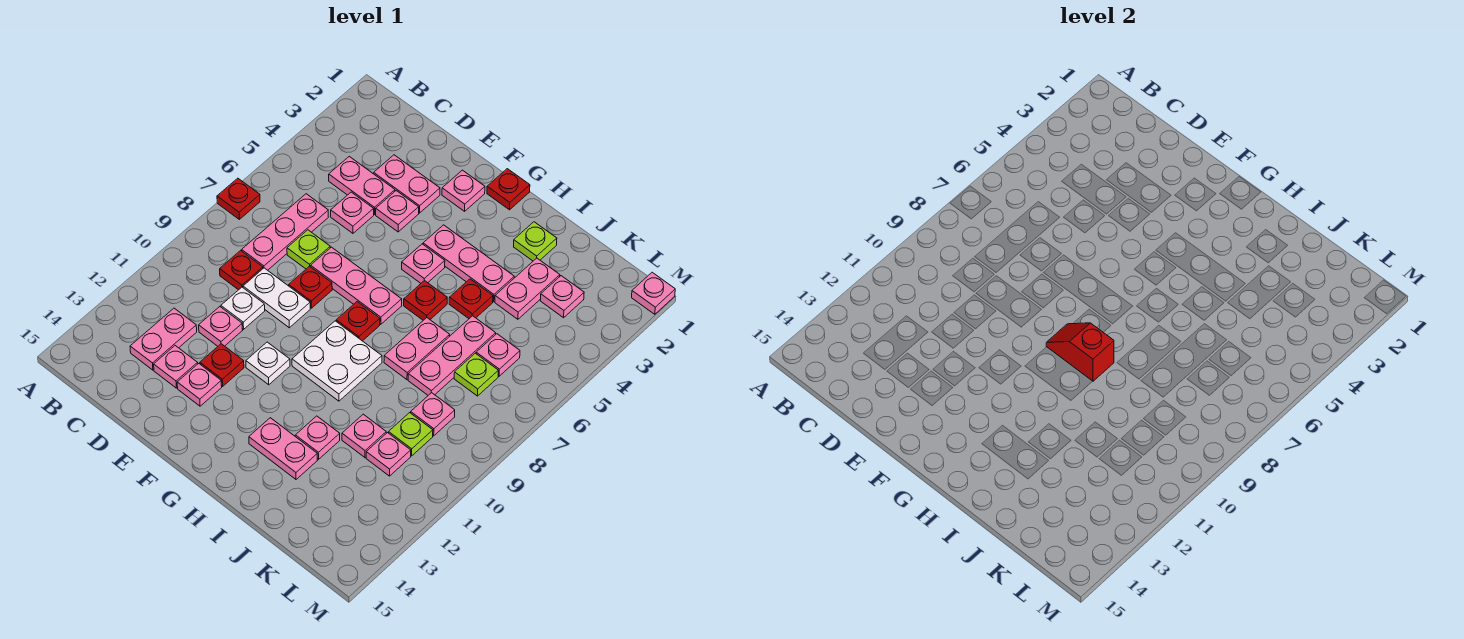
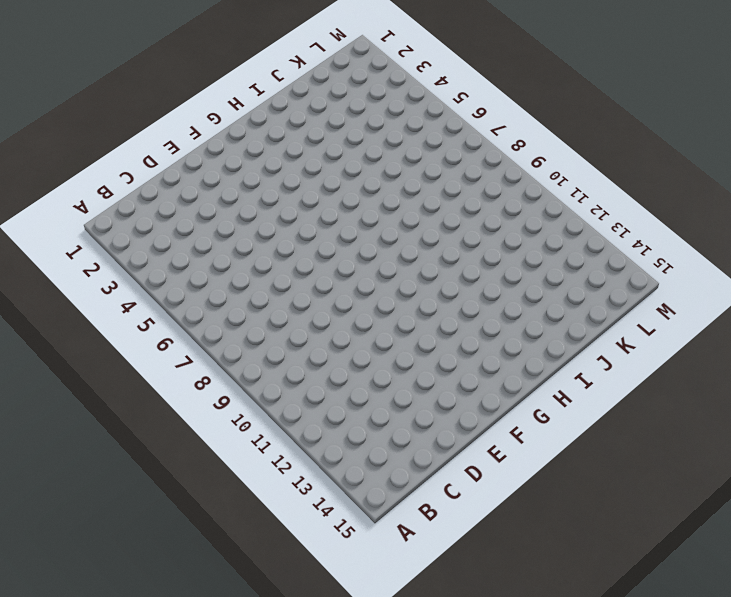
none -> red plate A7 level 1
none -> pink plate C4:D4 level 1
none -> pink plate C6:C8 level 1
none -> red plate C9 level 1

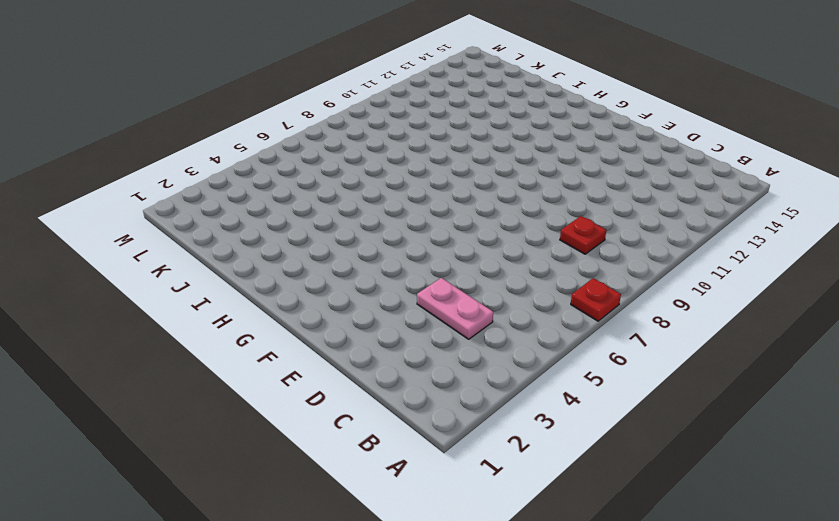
none -> pink plate C6:C8 level 1
none -> pink plate C12:C13 level 1
none -> pink plate D3:E3 level 1
none -> pink plate D5 level 1

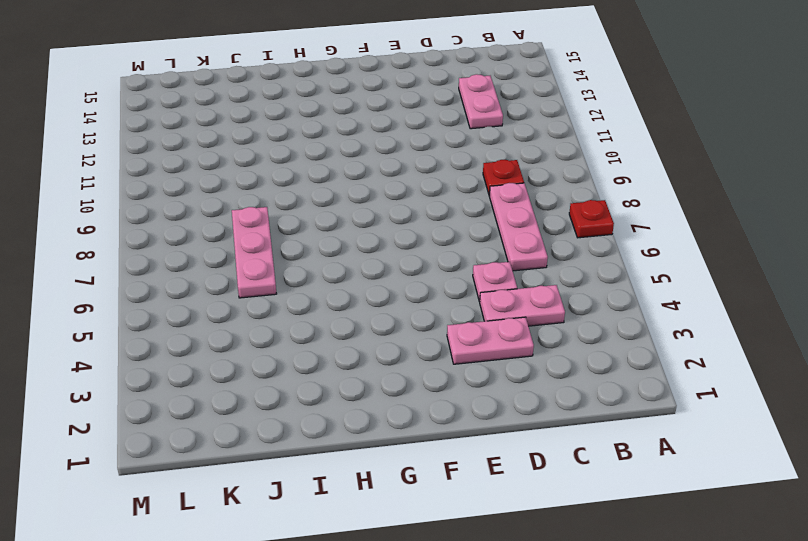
none -> lime plate D7 level 1
none -> white plate D9:E9 level 1
none -> white plate D10 level 1
none -> pink plate D11 level 1

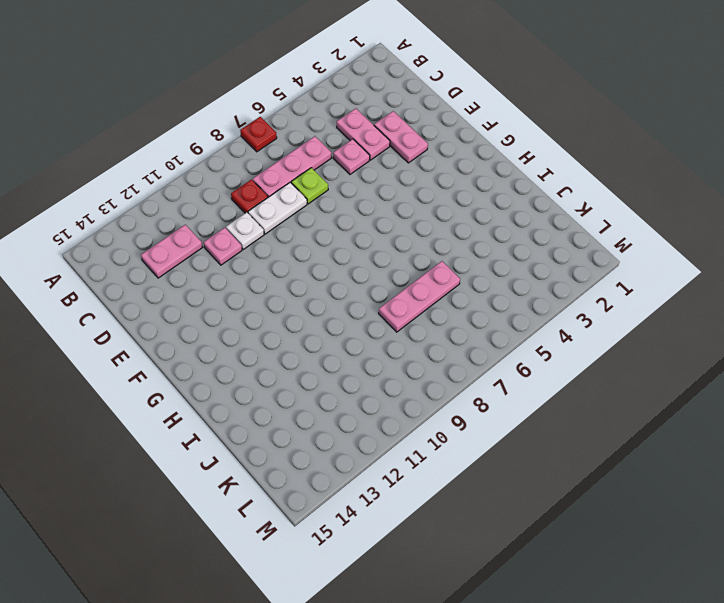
white plate D8:D9 level 1 -> white plate D9:E9 level 1
none -> pink plate D13 level 1
none -> pink plate E4 level 1
none -> pink plate E7:G7 level 1
none -> red plate E8 level 1

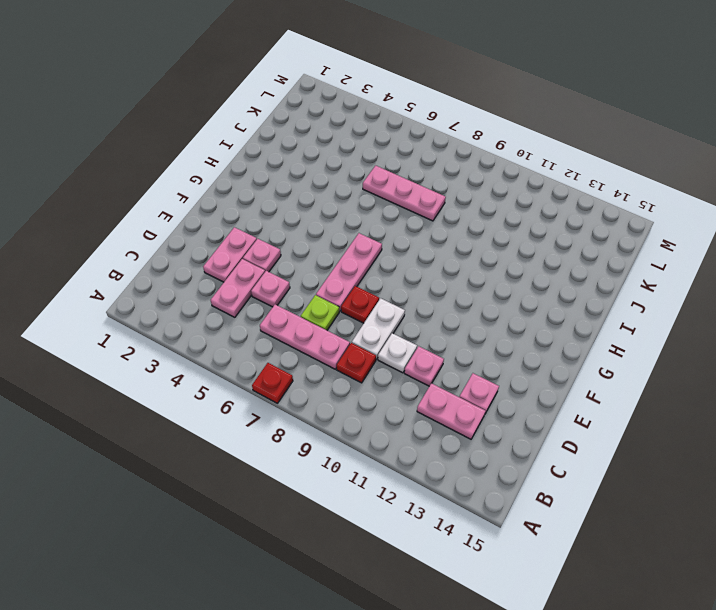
none -> red plate E12 level 1
none -> pink plate E13 level 1
none -> pink plate F2 level 1
none -> white plate F11 level 1

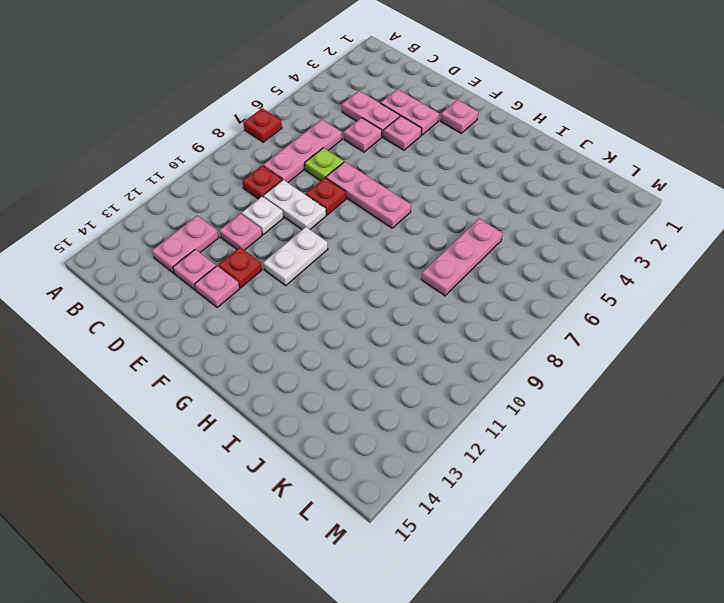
white plate F10:F11 level 1 -> white plate F11 level 1
none -> red plate G1 level 1
none -> pink plate G4:I4 level 1
none -> pink plate G5 level 1
none -> red plate G8 level 1

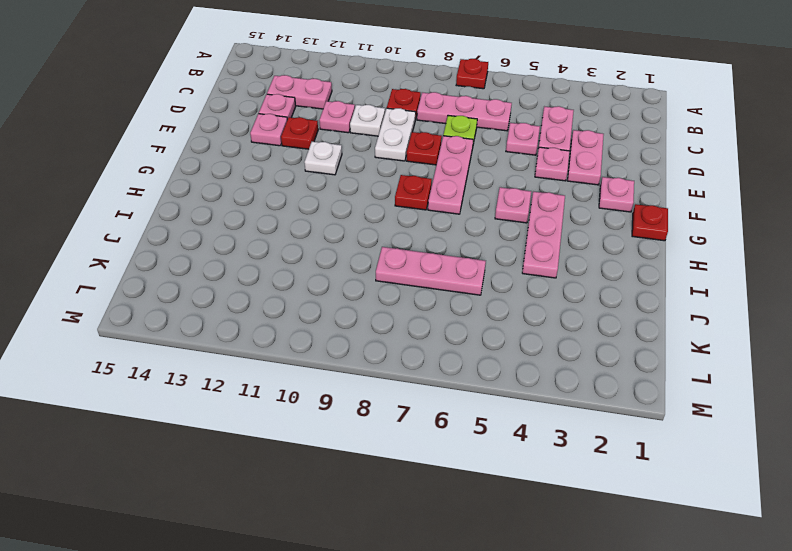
none -> white plate G9:H10 level 1
none -> red plate H6 level 1
none -> pink plate H13:I13 level 1
none -> lime plate I2 level 1

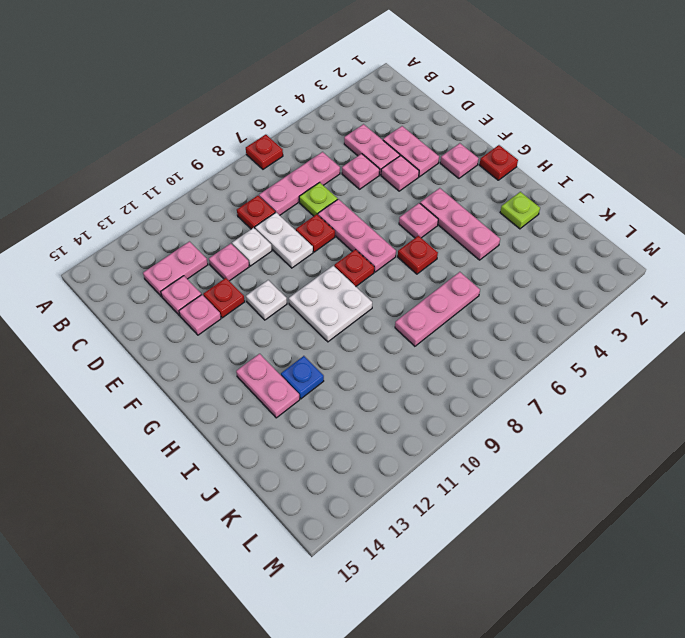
blue plate I12 level 1 -> pink plate I12 level 1
none -> red plate I5 level 1
none -> pink plate I7:I8 level 1
none -> pink plate J3:J4 level 1
none -> pink plate J11 level 1

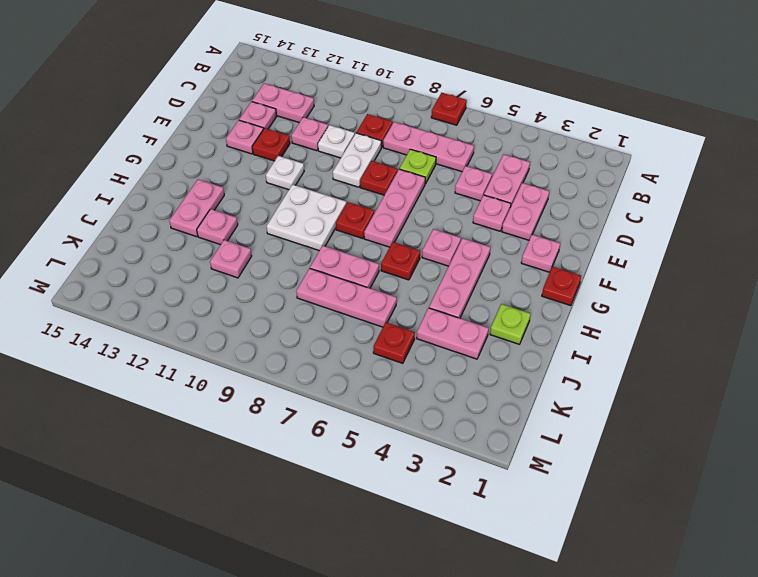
red plate K5 level 1 -> red plate I5 level 1
none -> pink plate K3 level 1
none -> pink plate K6 level 1
none -> lime plate K7 level 1
none -> pink plate K9 level 1

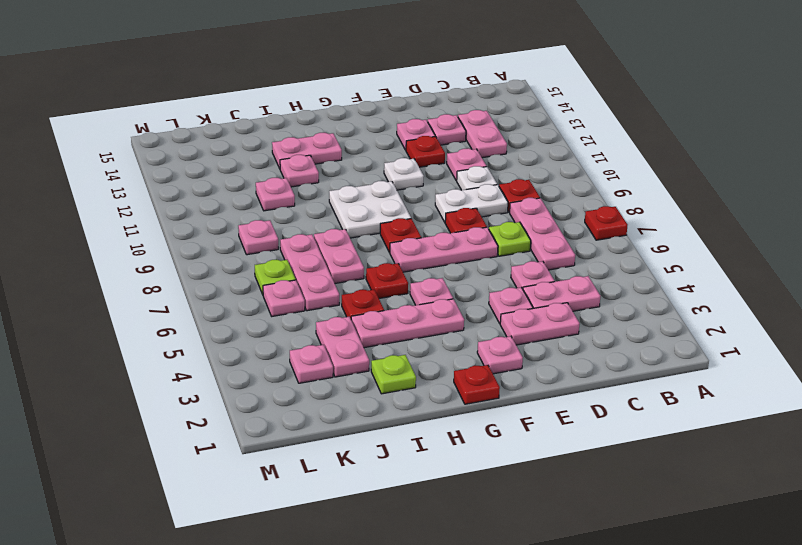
none -> lime plate K10 level 1
none -> pink plate K11 level 1
none -> pink plate M1 level 1
none -> red slope G9:H9 level 2 top H

